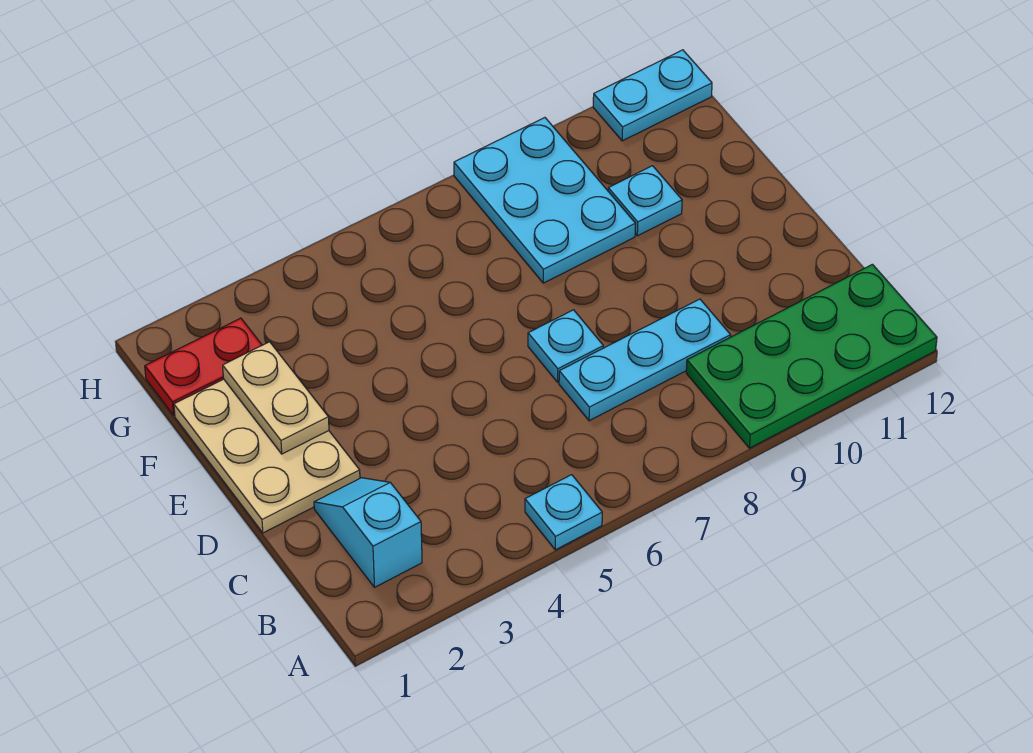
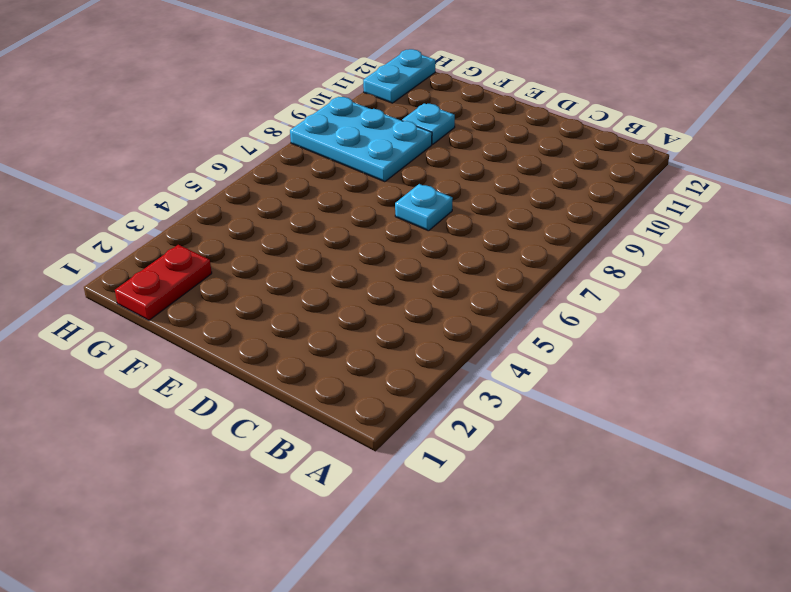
none -> cyan plate A5 level 1
none -> green plate A9:B12 level 1

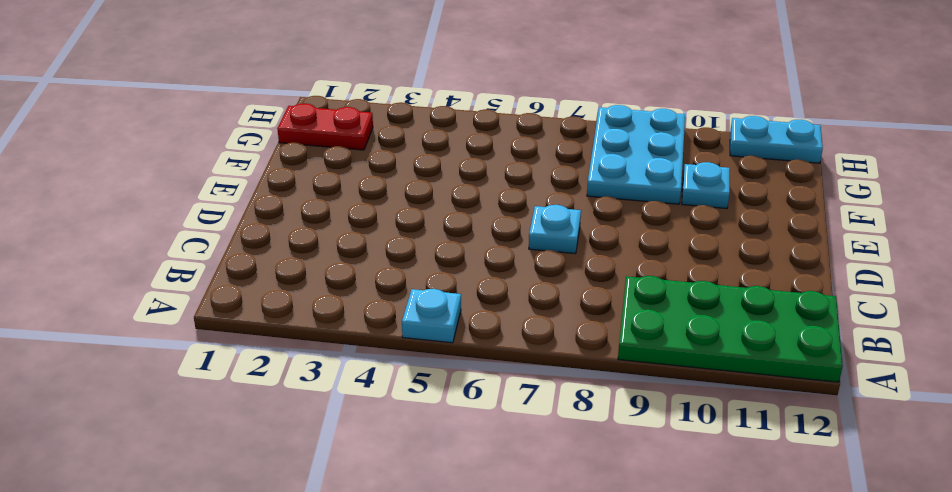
none -> cyan slope B2:C2 level 1 top B
none -> cyan plate C7:C9 level 1

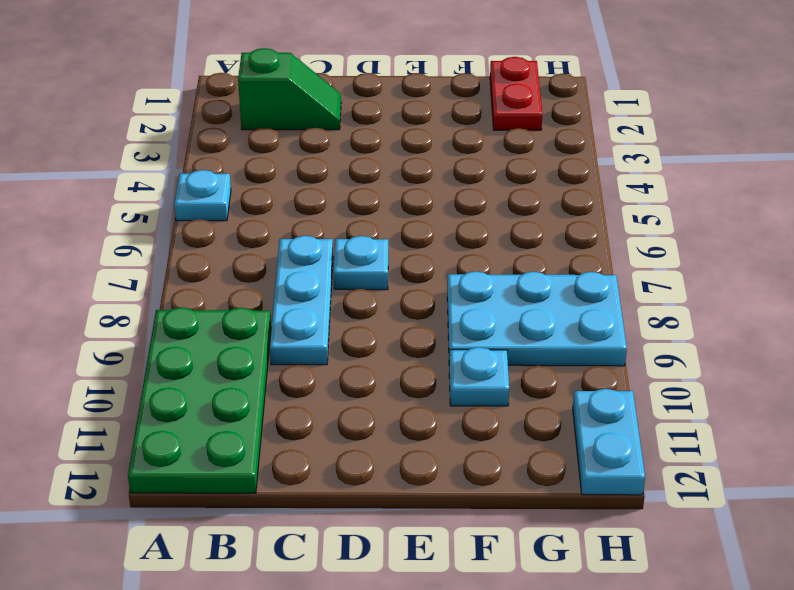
green slope B2:C2 level 1 top B -> cyan slope B2:C2 level 1 top B
none -> tan plate D1:F2 level 1
none -> tan plate E2:F2 level 2

